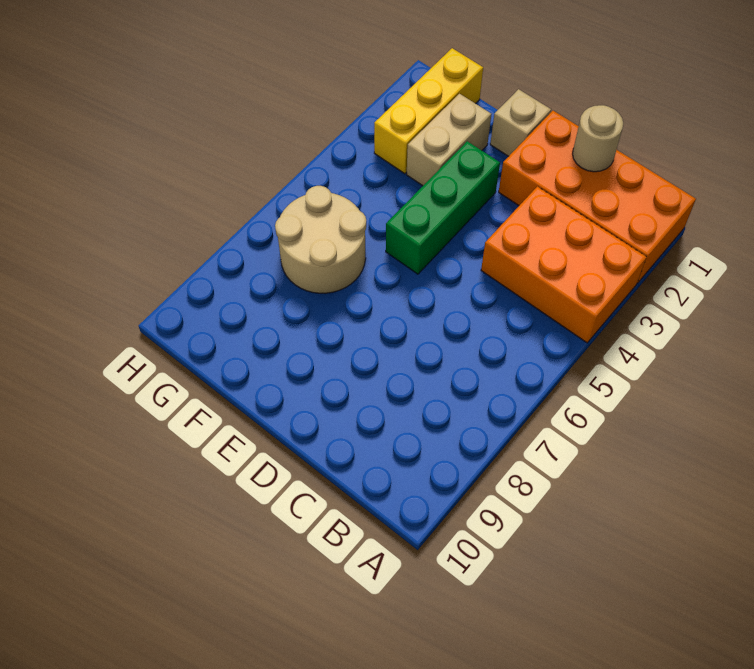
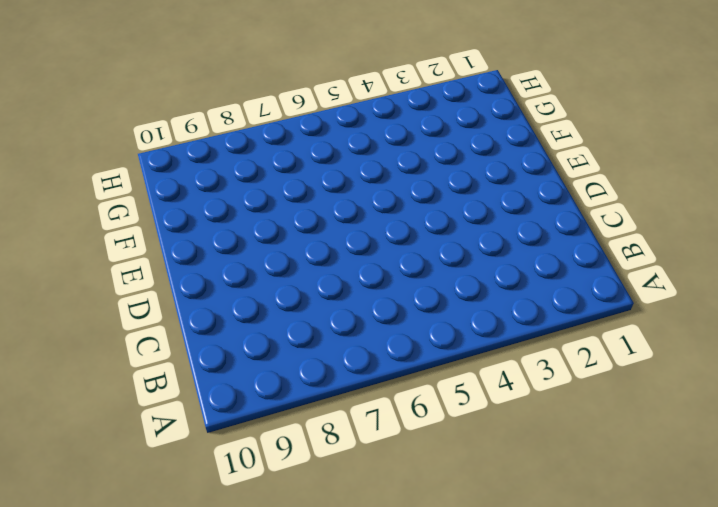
none -> orange brick A1:D2 level 1
none -> orange brick A3:C4 level 1

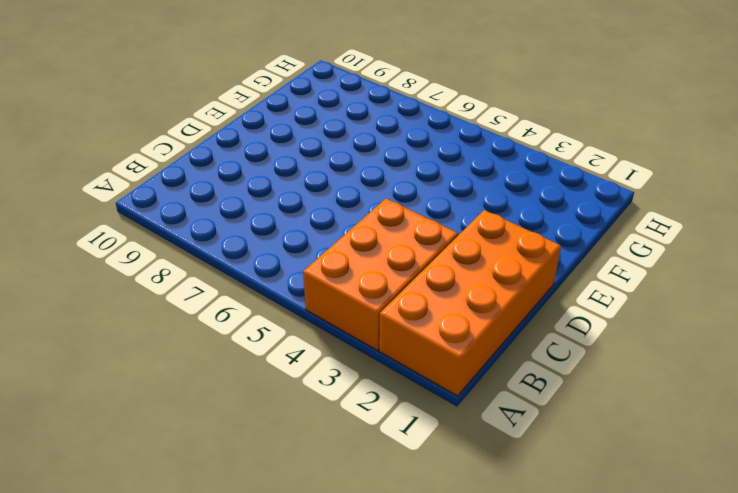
none -> tan brick E1 level 1
none -> green brick E3:E5 level 1

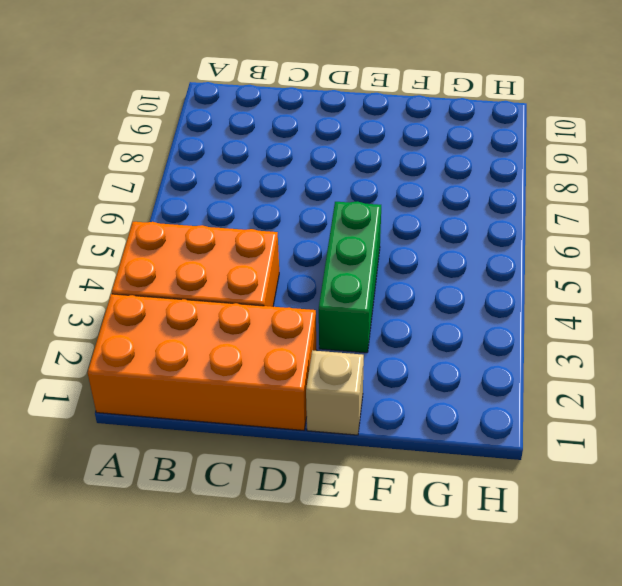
none -> tan brick F2:F3 level 1
none -> tan round brick F6:G7 level 1

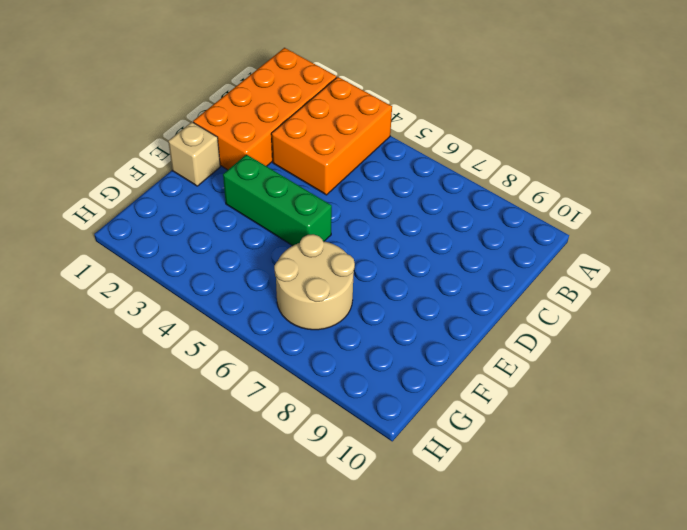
none -> tan brick F2:F3 level 1
none -> yellow brick G1:G3 level 1

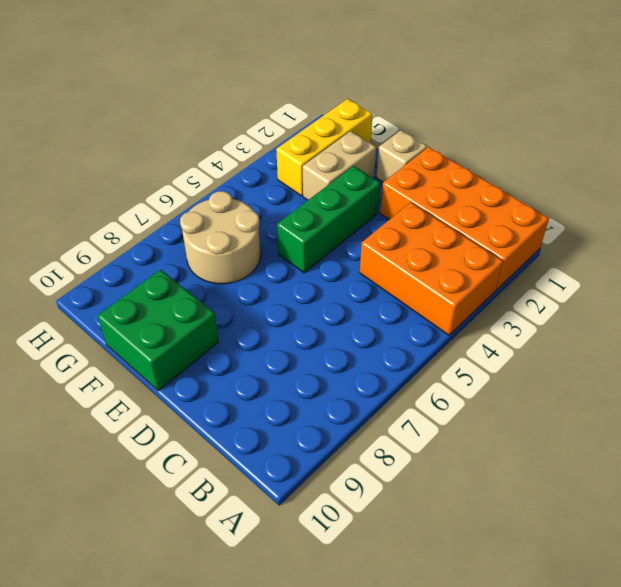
green brick E9:F10 level 1 -> none
none -> tan round brick C1 level 2

